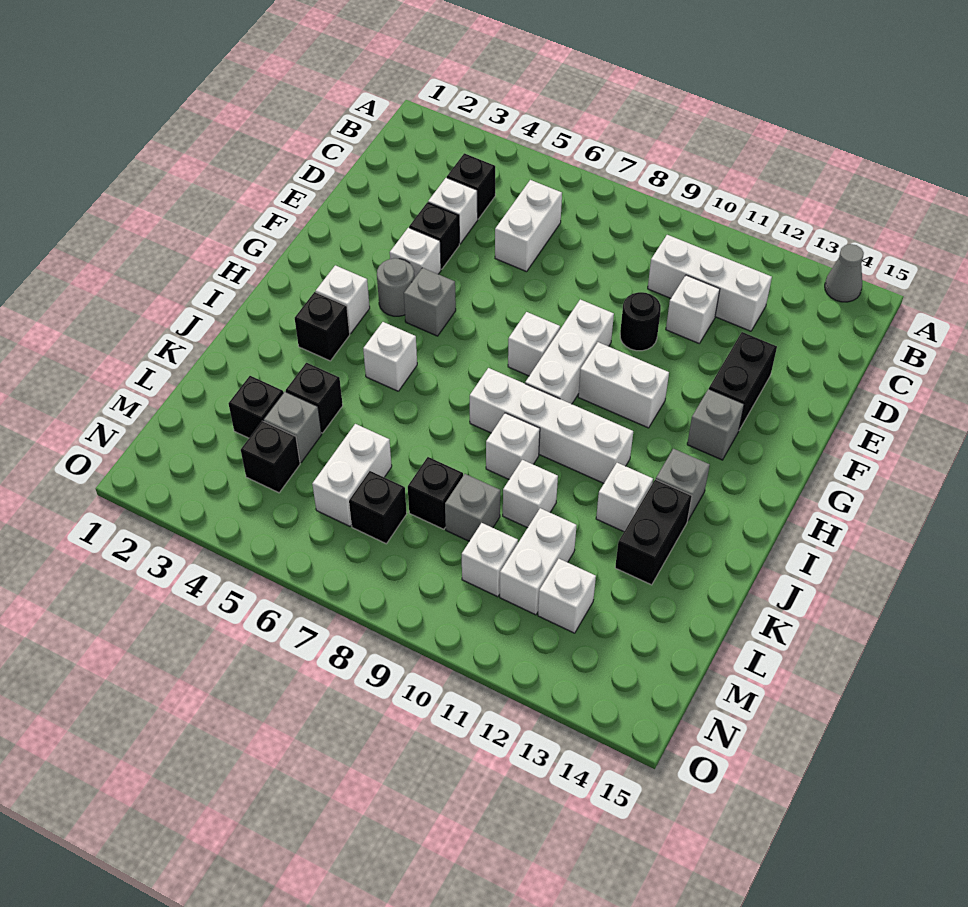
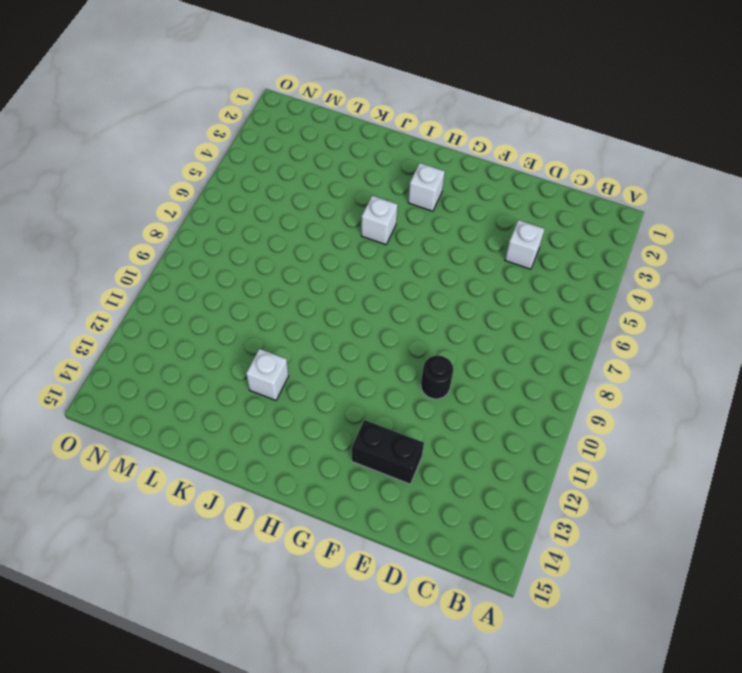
none -> grey cone A14 level 1
none -> black brick C4 level 1
none -> white brick C6:D6 level 1
none -> white brick C10:C12 level 1

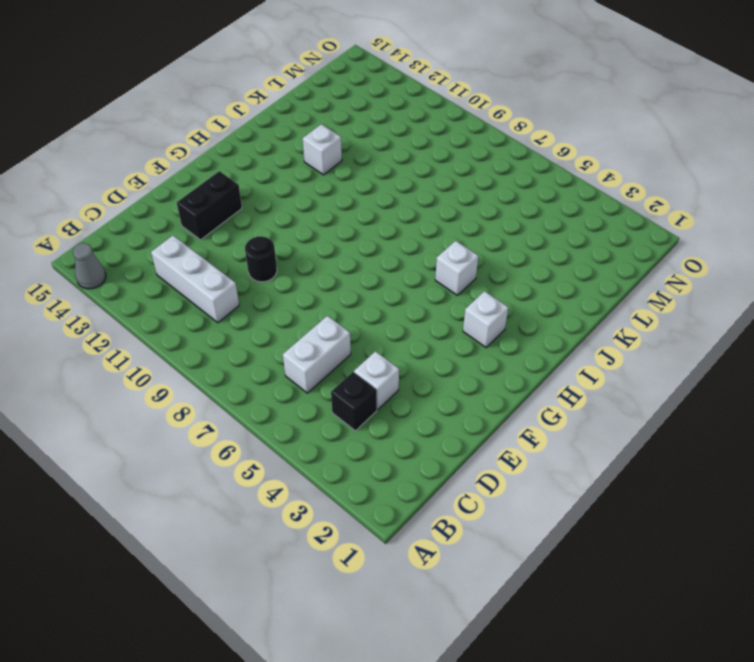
none -> white brick D11 level 1
none -> black brick E4 level 1
none -> white brick F4 level 1
none -> white brick F9:H9 level 1

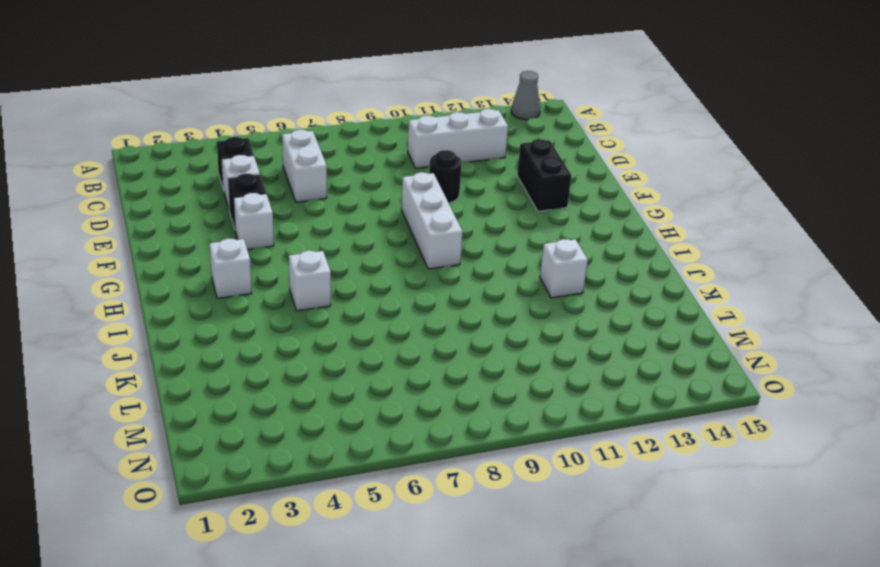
none -> white brick D11 level 1
none -> grey round brick G4 level 1
none -> grey brick G5 level 1
none -> white brick G8 level 1

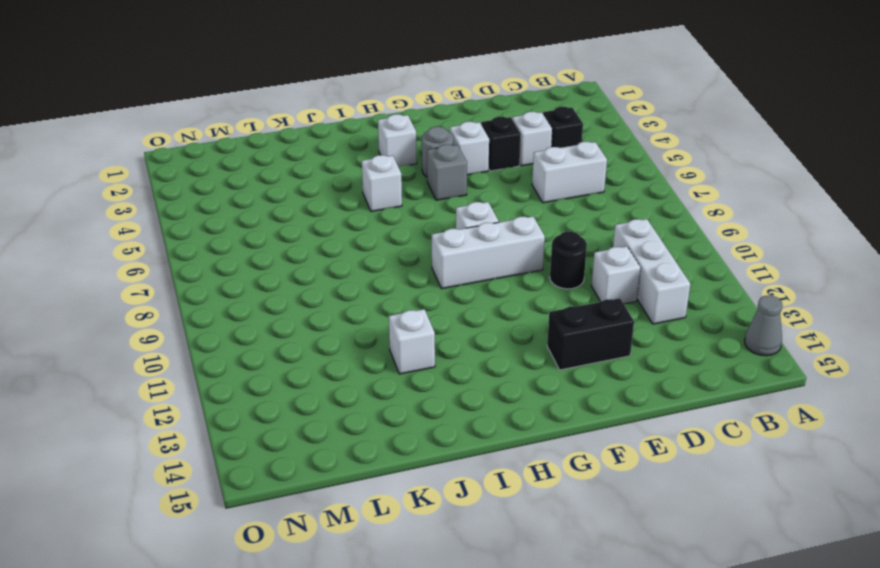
none -> white brick G10:G11 level 1
none -> grey brick G13 level 1
none -> black brick I3 level 1
none -> white brick I8:I11 level 1

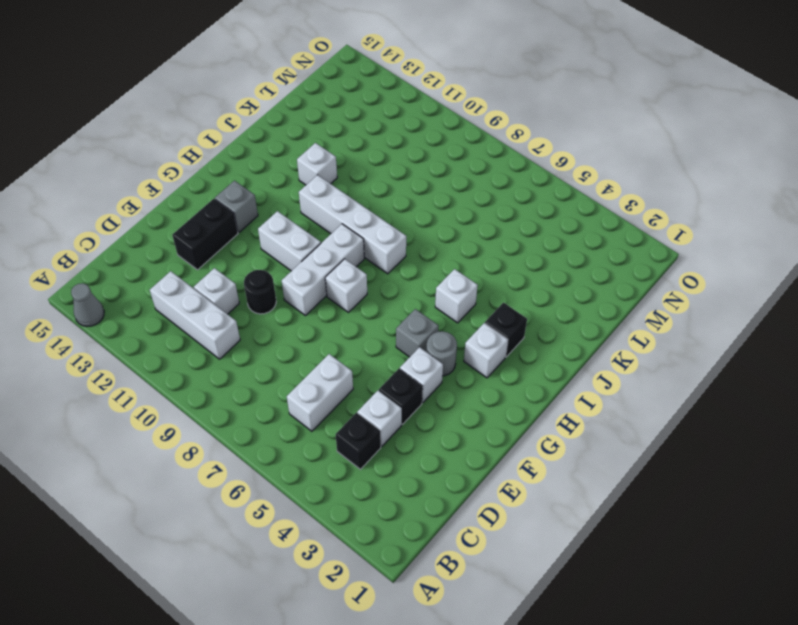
none -> grey brick I13 level 1
none -> white brick J9 level 1
none -> black brick J13:K13 level 1
none -> black brick K4 level 1

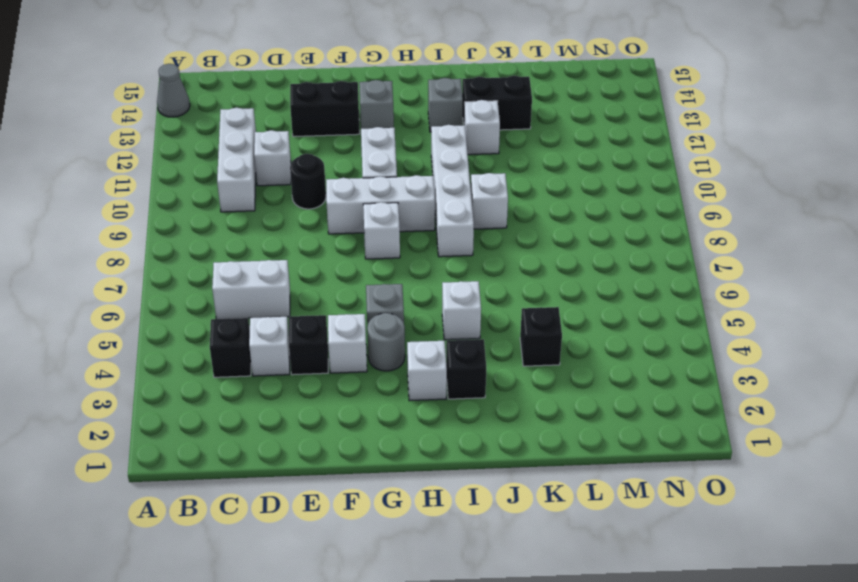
none -> white brick K10 level 1
none -> black brick L3 level 1
none -> grey brick L4 level 1
none -> white brick L6:M6 level 1

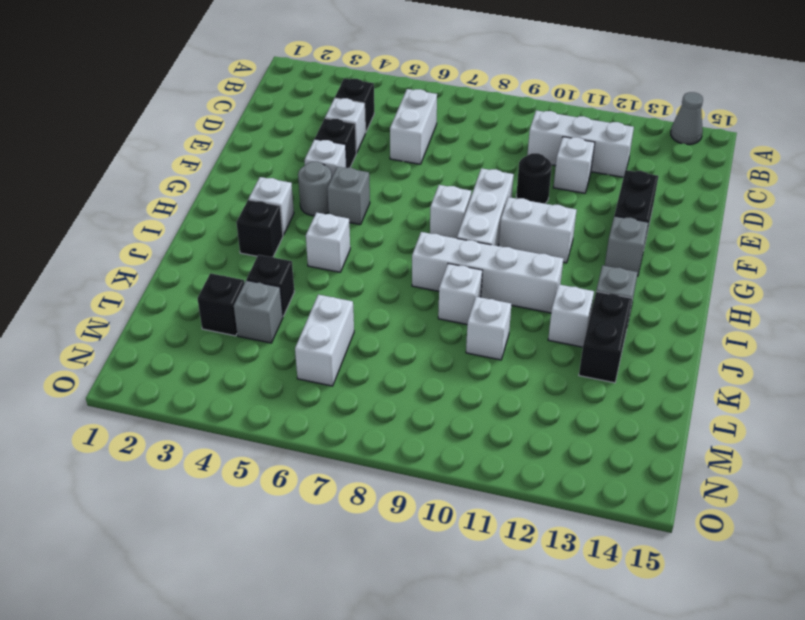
none -> black brick L8 level 1
none -> grey brick L9 level 1
none -> white brick L11:M11 level 1
none -> black brick M4 level 1

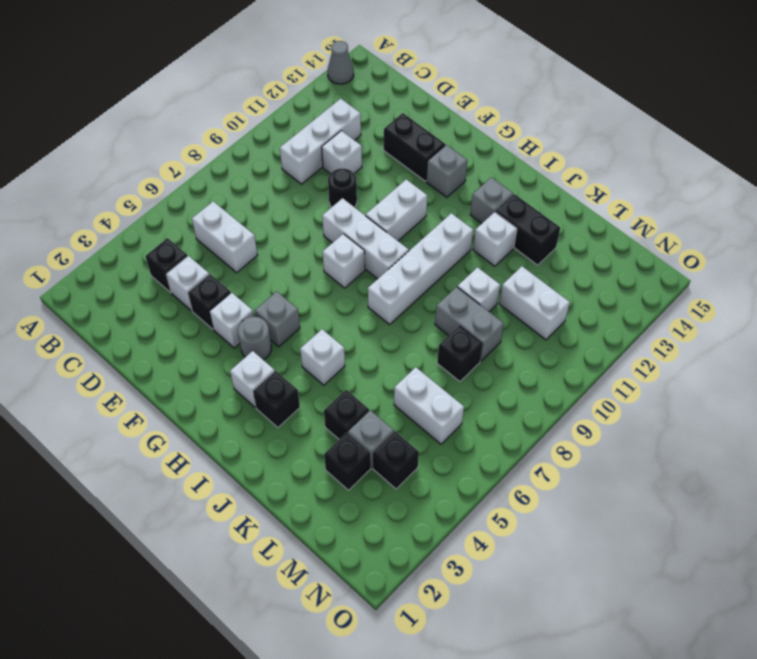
grey brick K9:L9 level 1 -> grey brick L9 level 1
none -> white brick J9 level 1
none -> black brick M7 level 1
none -> white brick M10 level 1
none -> white brick M12 level 1

